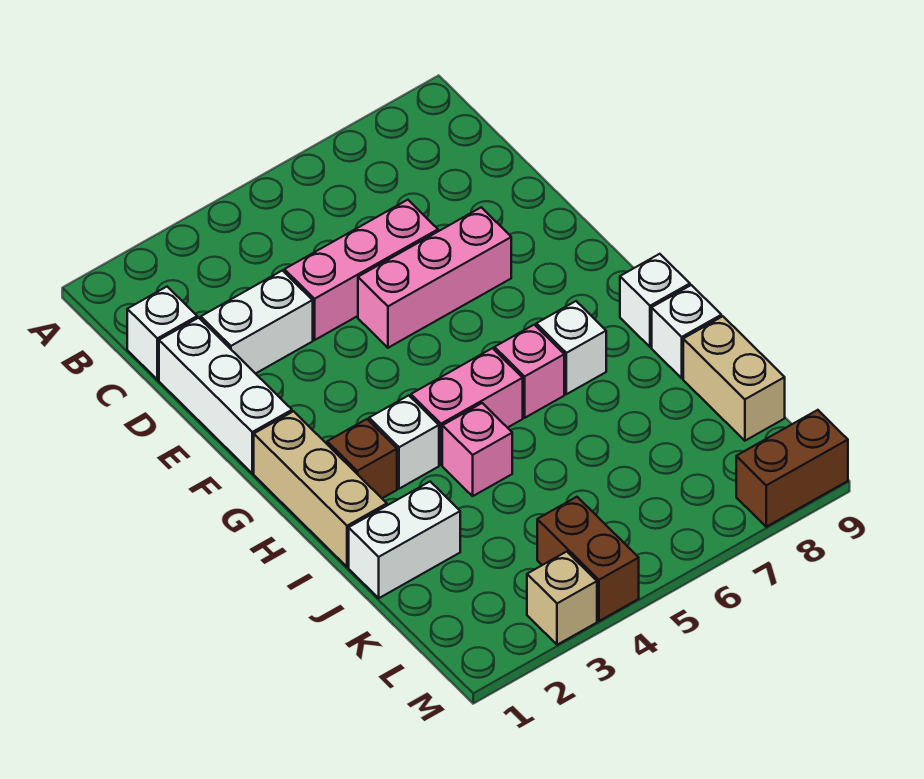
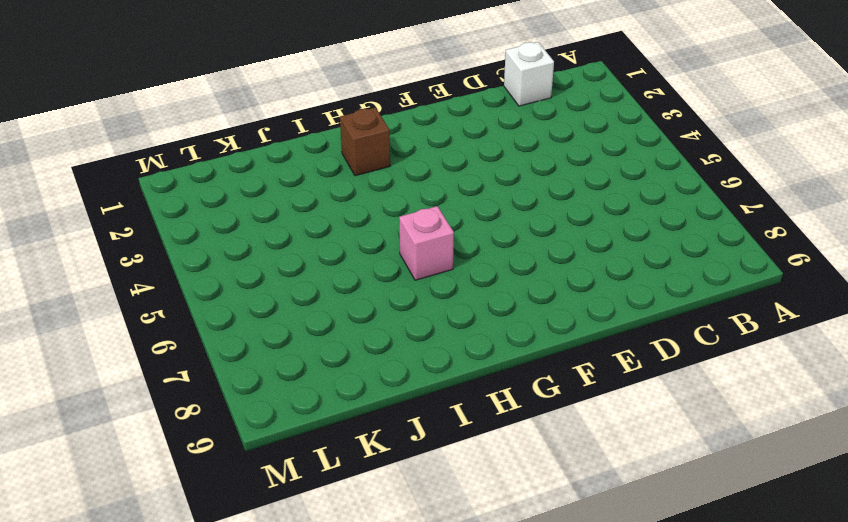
none -> white brick D1:F1 level 1
none -> white brick D2:D3 level 1
none -> pink brick D4:D6 level 1

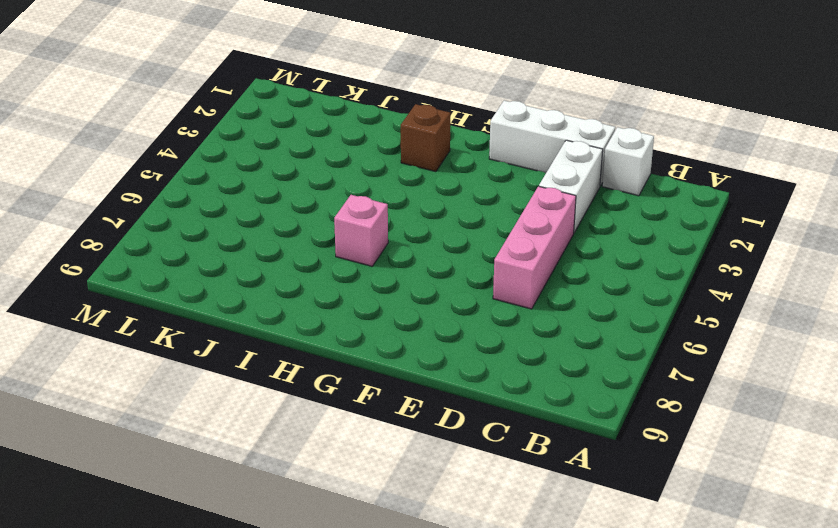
none -> pink brick E5:E7 level 1
none -> tan brick G1:I1 level 1
none -> white brick H3 level 1

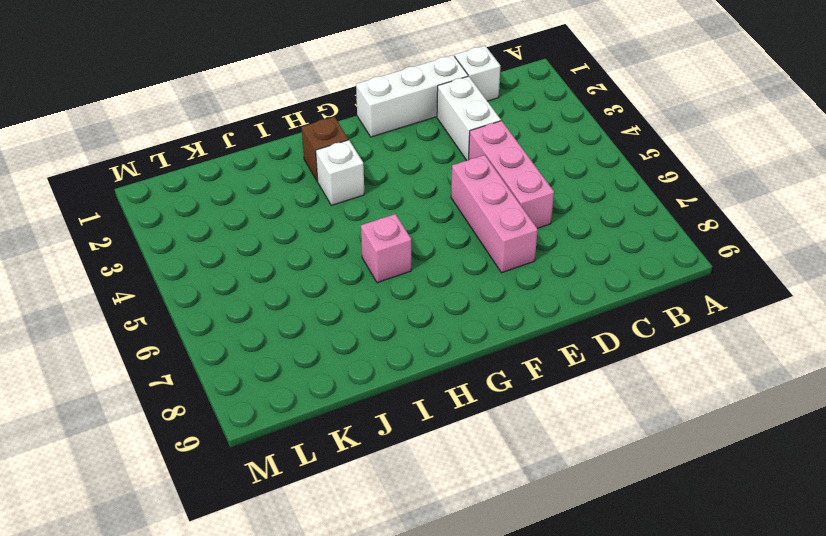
none -> tan brick G1:I1 level 1
none -> pink brick H4:H5 level 1
none -> white brick H7 level 1

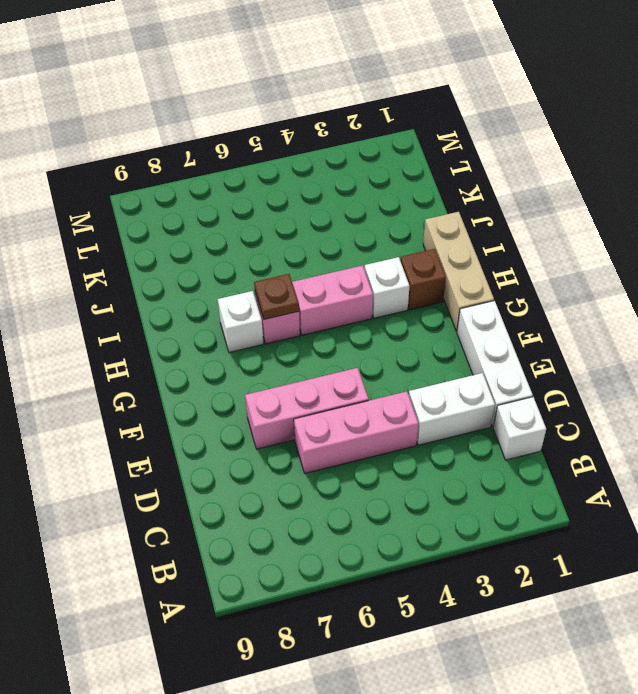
brown plate H6 level 2 -> none
none -> white brick H9 level 1
none -> pink brick I4 level 1
none -> white brick I9 level 1

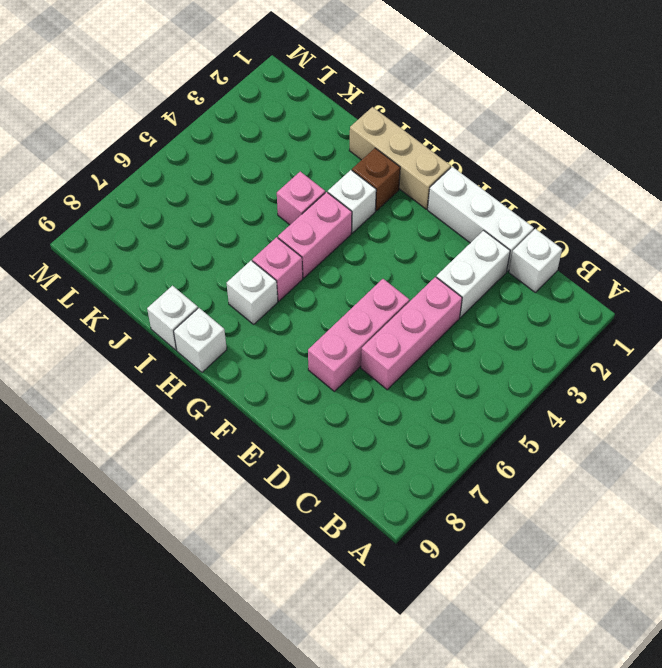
none -> white brick J1:J2 level 1
none -> tan brick J9:K9 level 1
none -> brown brick L4:M4 level 1

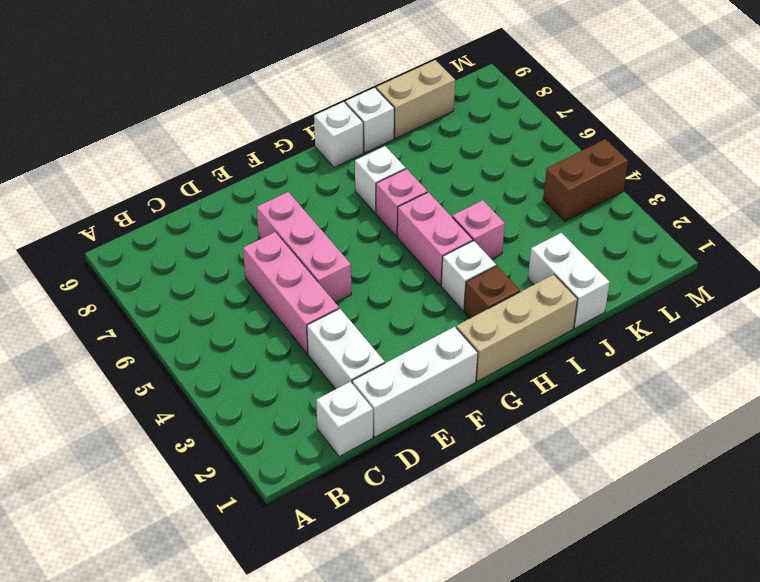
none -> tan brick M3 level 1
none -> brown brick M8:M9 level 1

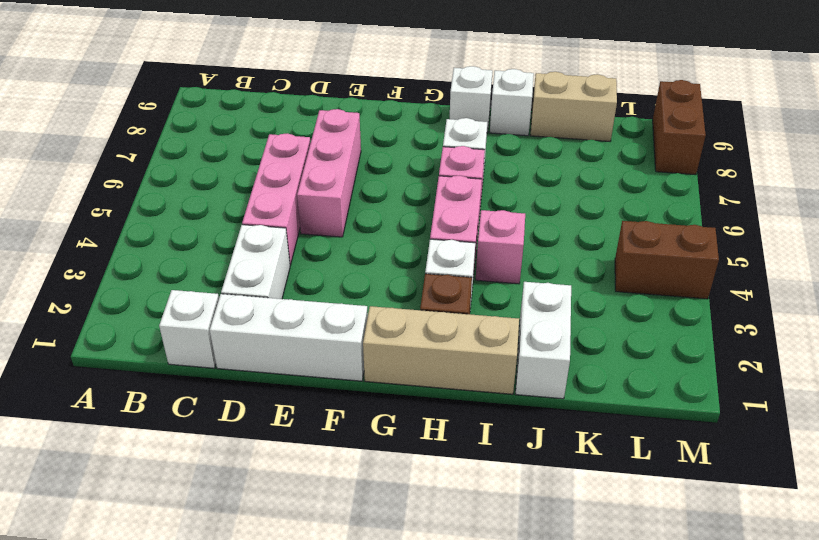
none -> tan brick M3 level 1

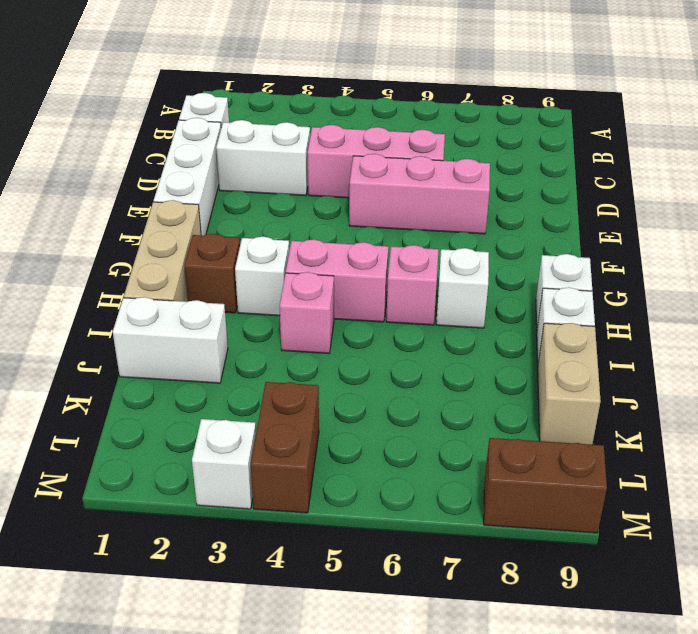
white brick M3 level 1 -> tan brick M3 level 1

